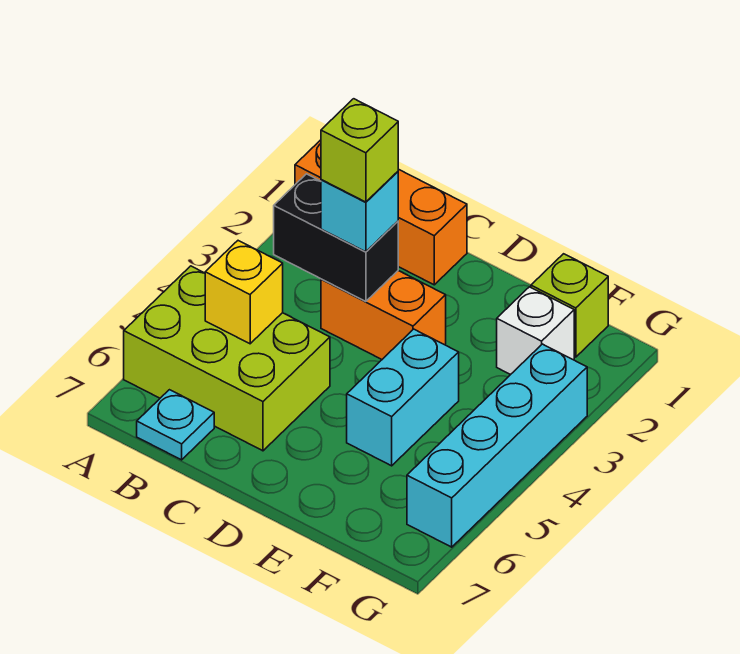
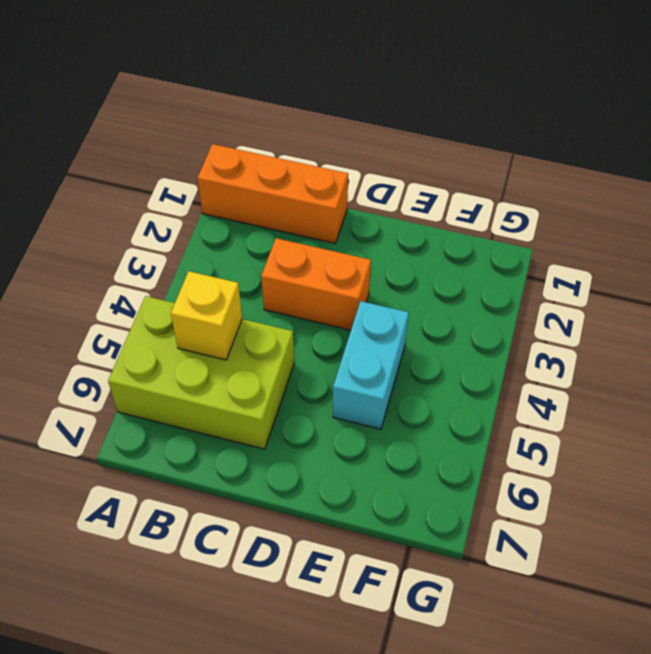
none -> cyan plate B7 level 1
none -> lime brick F1 level 1
none -> white brick F2 level 1

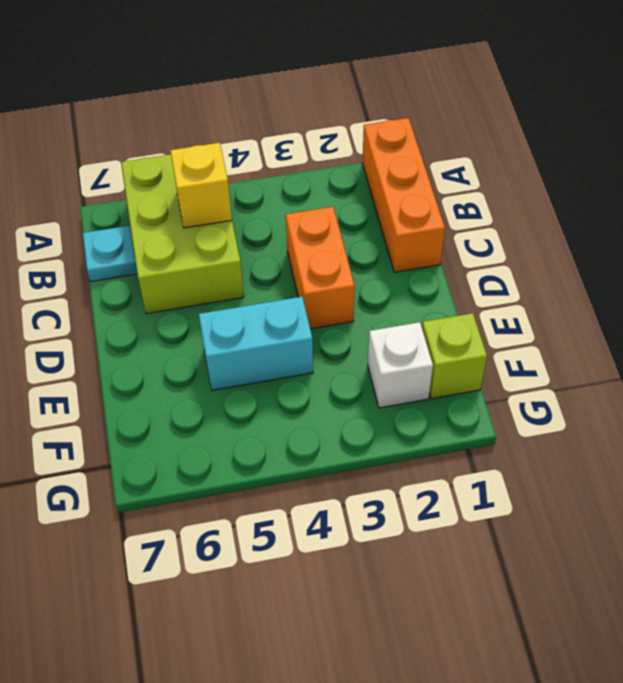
none -> cyan brick G3:G6 level 1
none -> black brick B3:C3 level 2
none -> cyan brick C3 level 3

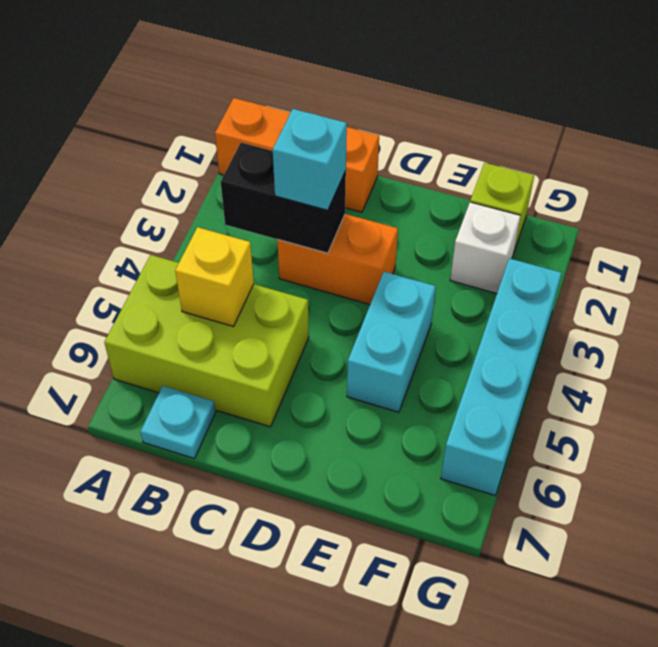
none -> lime brick C3 level 4

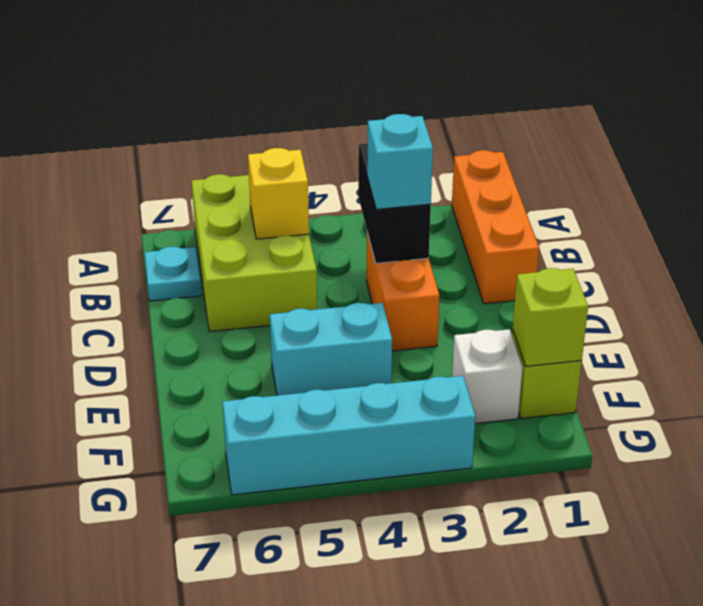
lime brick F1 level 2 -> lime brick C3 level 4

